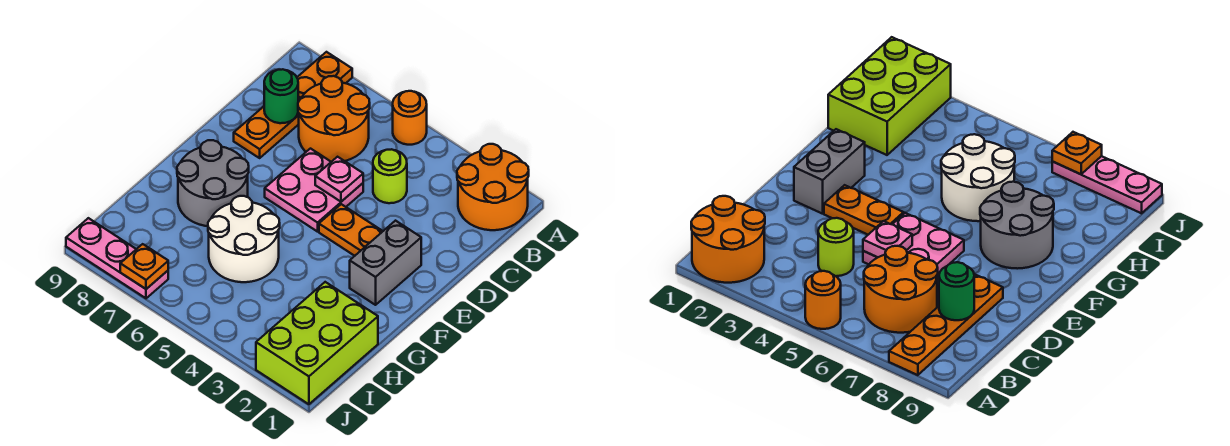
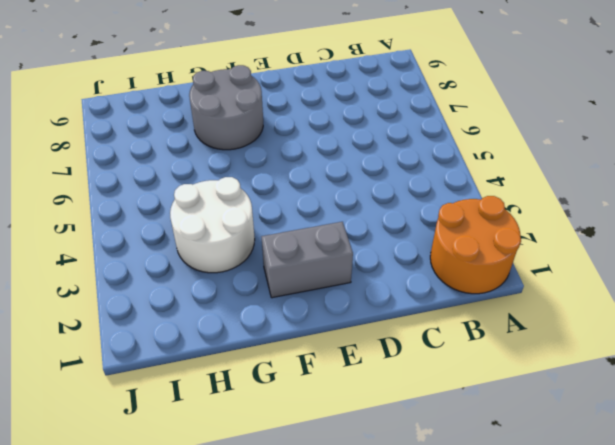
white round brick G3:H4 level 1 -> white round brick G5:H6 level 1
none -> orange round brick A5 level 1
none -> orange plate A8:D8 level 1
none -> orange round brick B6:C7 level 1

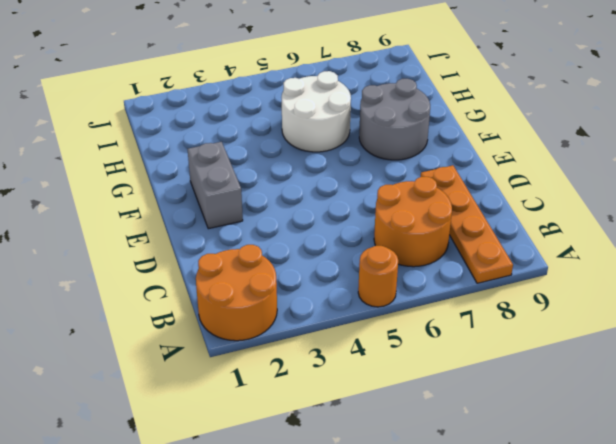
none -> lime round brick C4 level 1
none -> pink plate D5:E6 level 1
none -> orange plate E3:E4 level 1

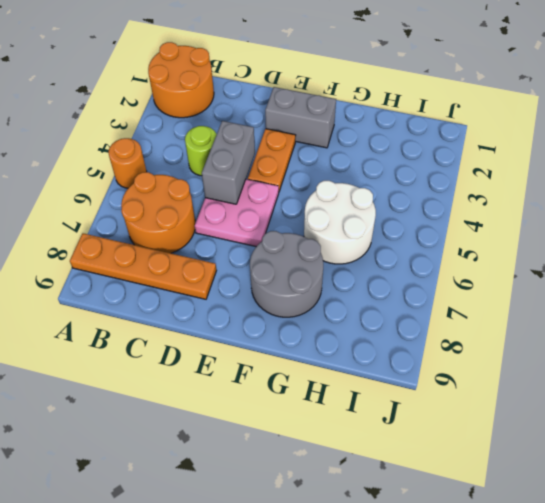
grey brick D4:D5 level 2 -> pink plate D5 level 2
none -> lime brick H1:J2 level 1
none -> pink plate J7:J9 level 1
none -> green round brick C8 level 2

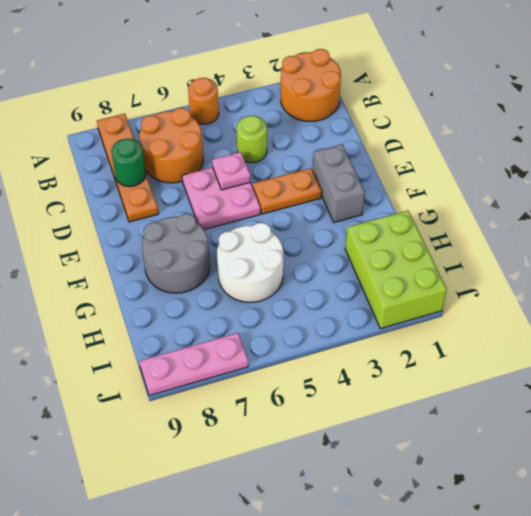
none -> orange plate J7 level 2

